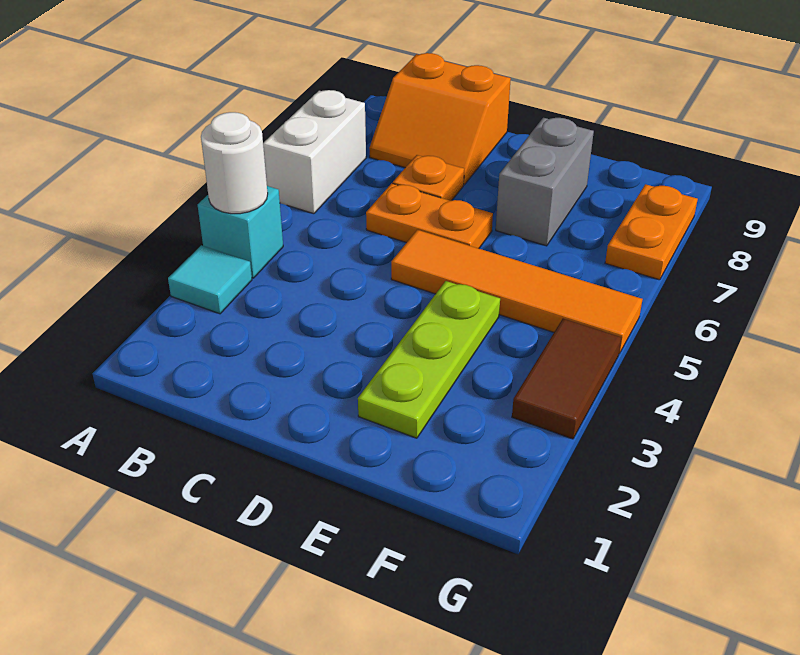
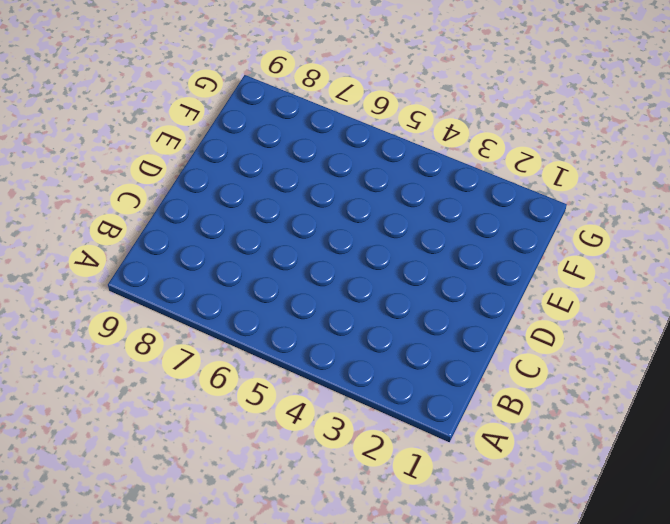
none -> cyan tile A3 level 1
none -> cyan brick A4 level 1
none -> white brick A6:A7 level 1

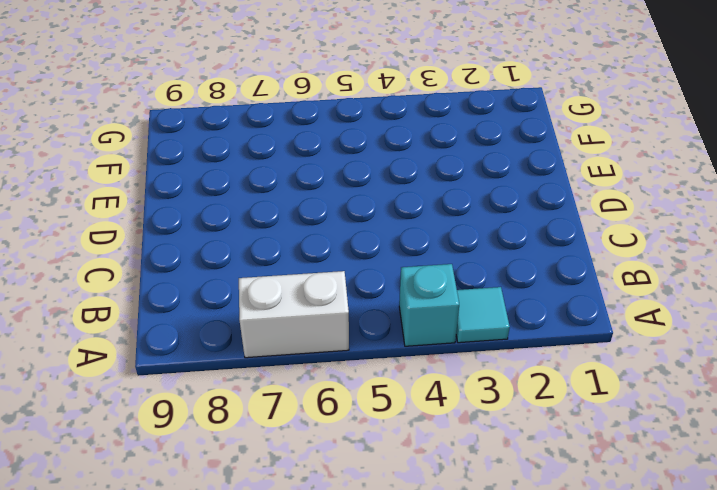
none -> orange slope B8:C9 level 1 top 9
none -> orange plate C6:D6 level 1
none -> orange plate C7 level 1

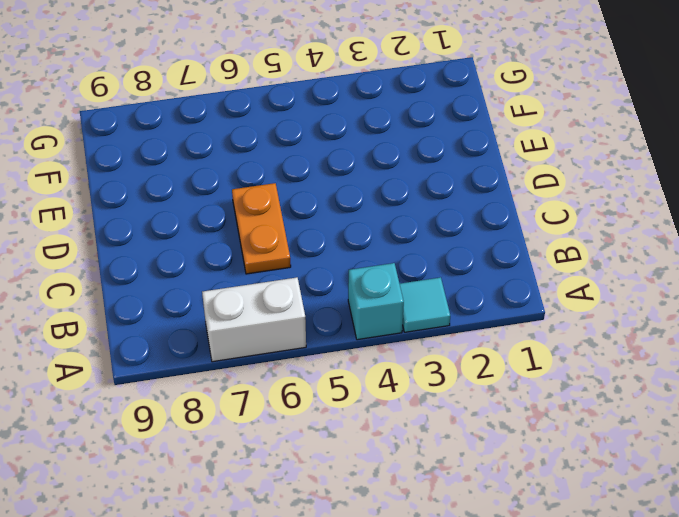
none -> orange slope B8:C9 level 1 top 9
none -> orange plate C7 level 1
none -> orange tile D5:G5 level 1

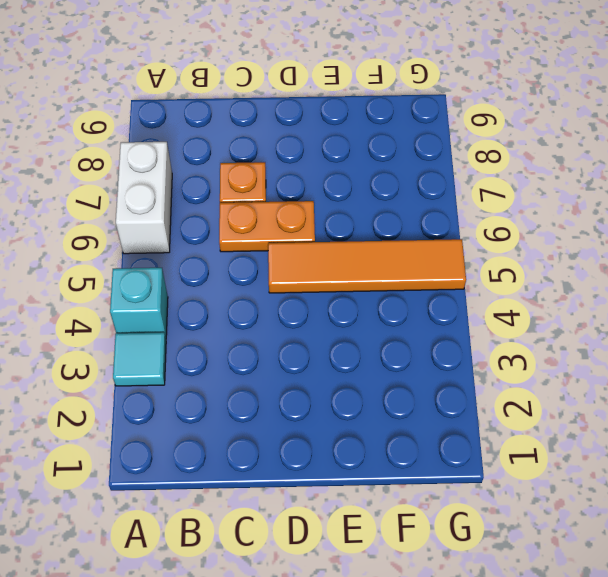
none -> orange slope B8:C9 level 1 top 9
none -> lime plate E2:E4 level 1
none -> grey brick E7:E8 level 1

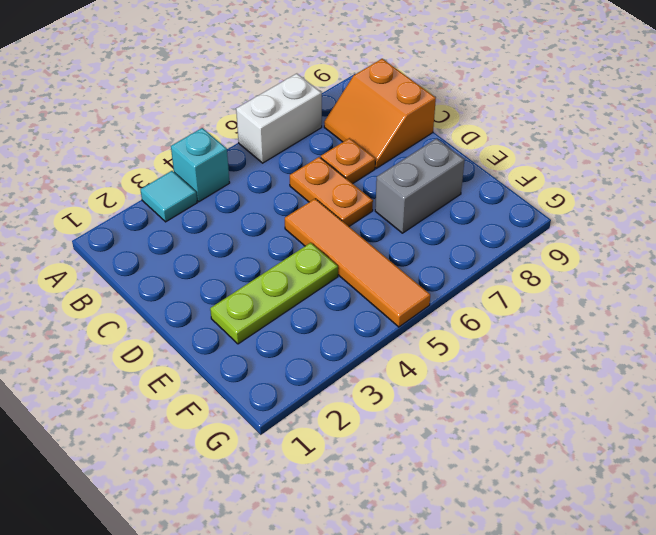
none -> brown tile G3:G4 level 1
none -> orange plate G7:G8 level 1
none -> white round brick A4 level 2

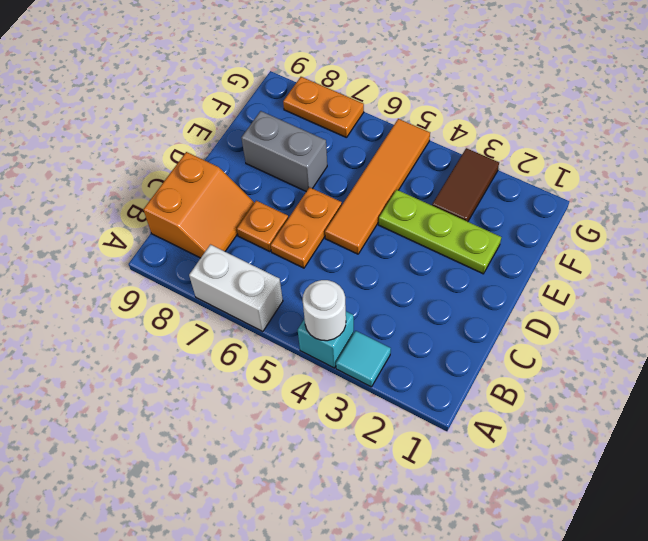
brown tile F3:G3 level 1 -> brown tile G3:G4 level 1

